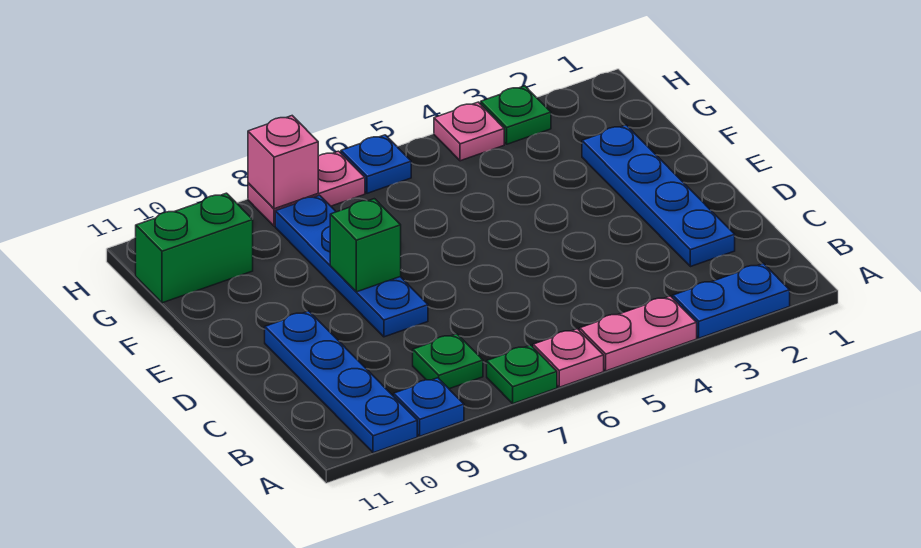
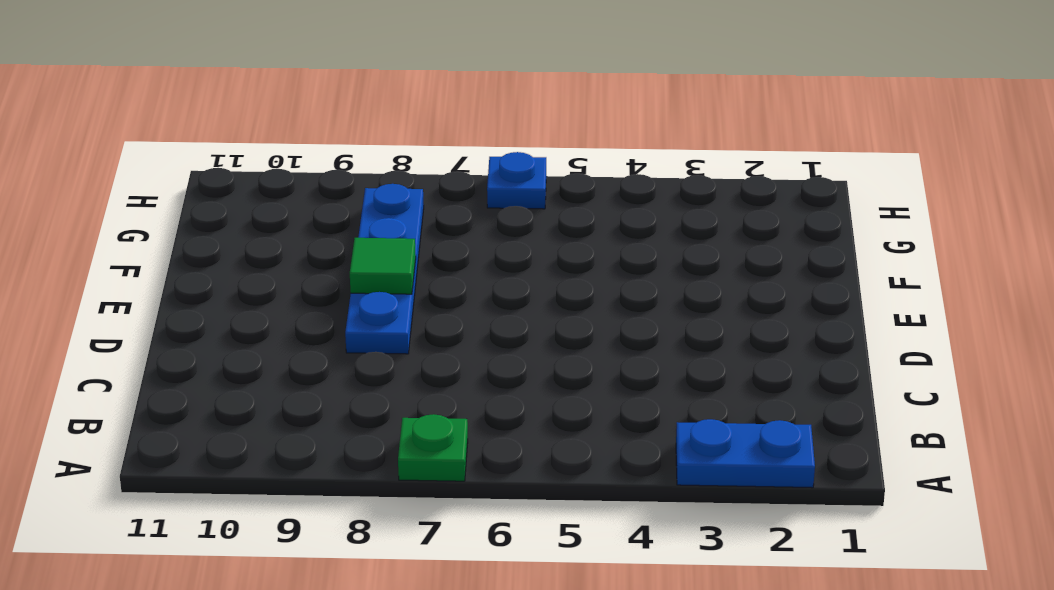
green tile E8 level 2 -> green brick E8 level 2
none -> pink plate A4:A5 level 1
none -> pink plate A6 level 1
none -> blue plate A9 level 1

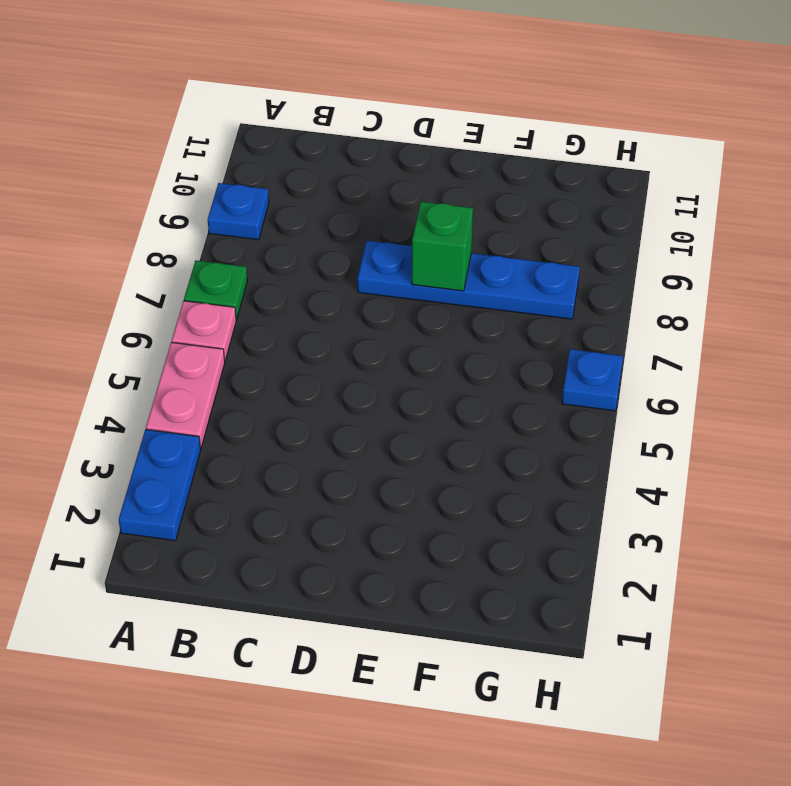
none -> blue plate A10:D10 level 1
none -> green plate B8 level 1
none -> blue plate C2:F2 level 1

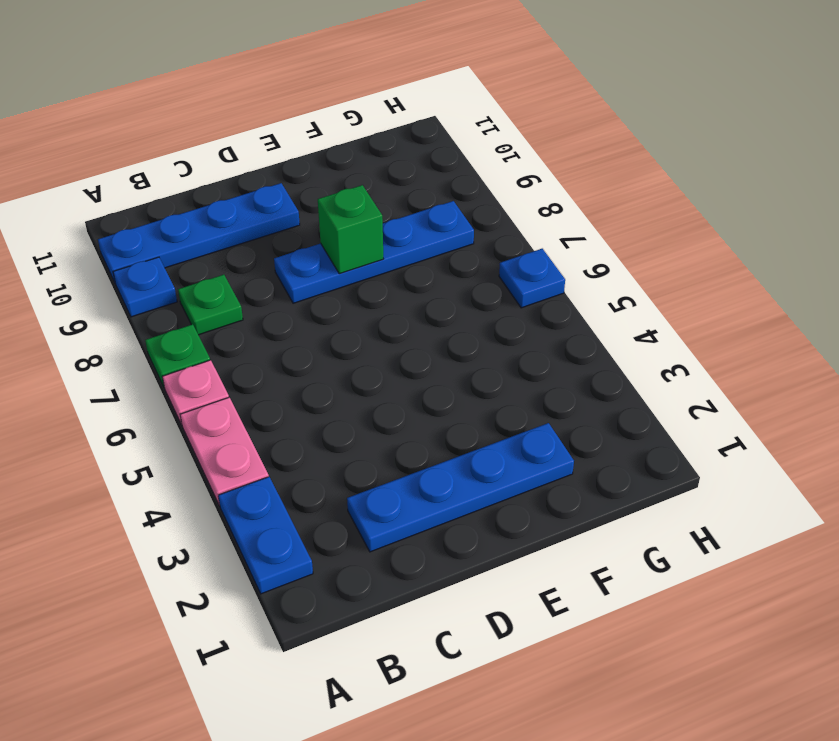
none -> green brick G10:G11 level 1
none -> green plate H3 level 1
none -> pink plate H4 level 1

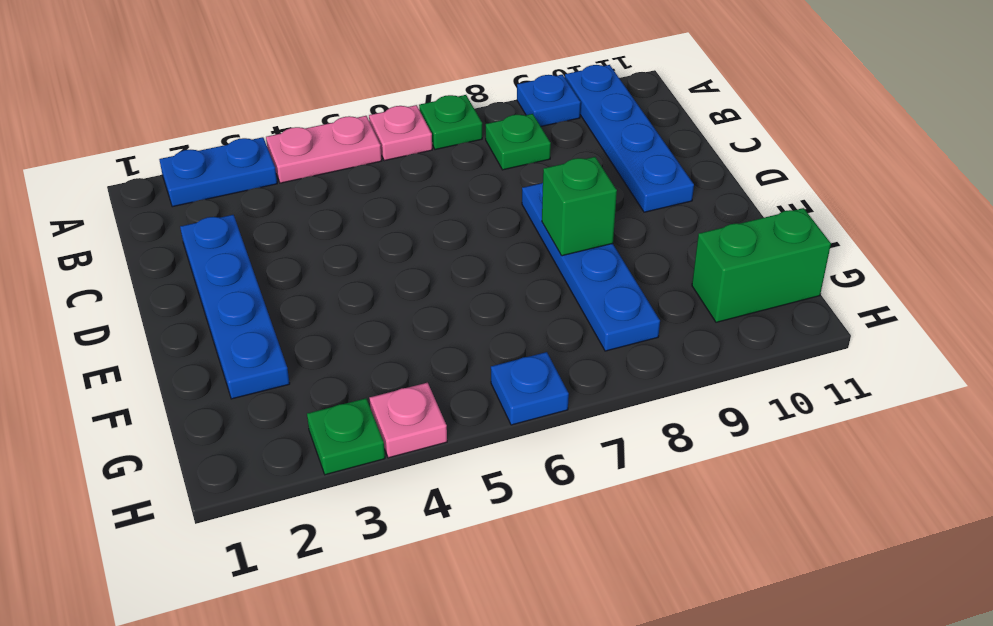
none -> pink plate H7:H8 level 1
none -> pink brick H8 level 2

